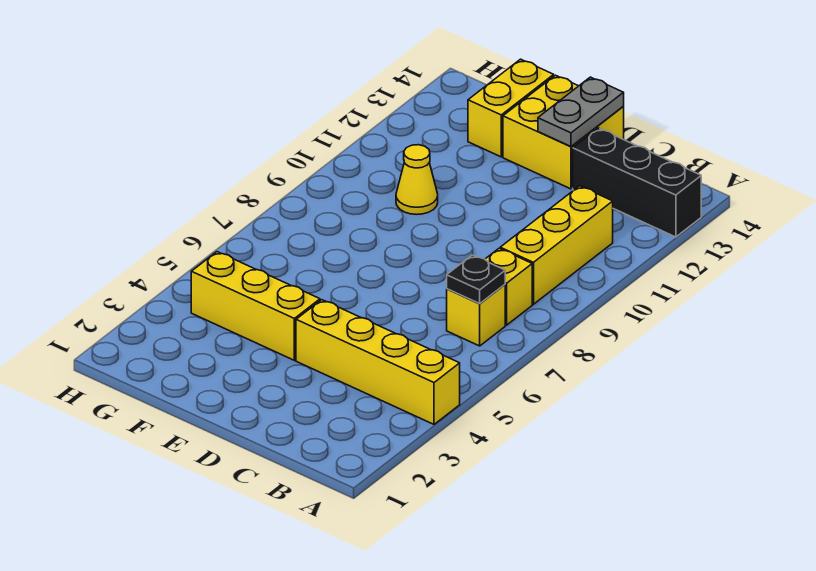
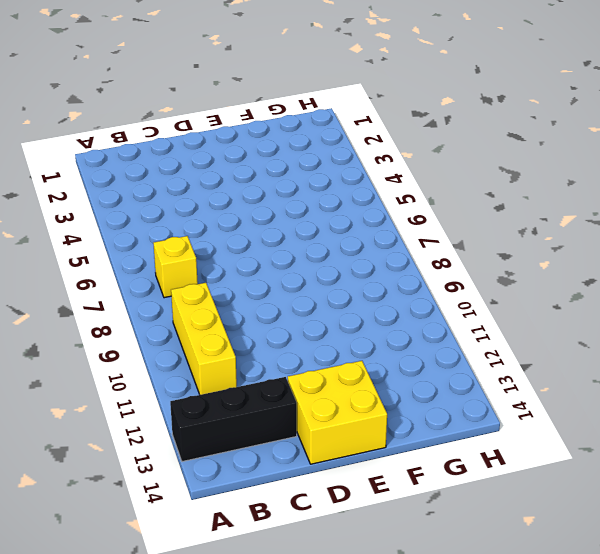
none -> yellow brick A4:D4 level 1
none -> yellow brick B8 level 1

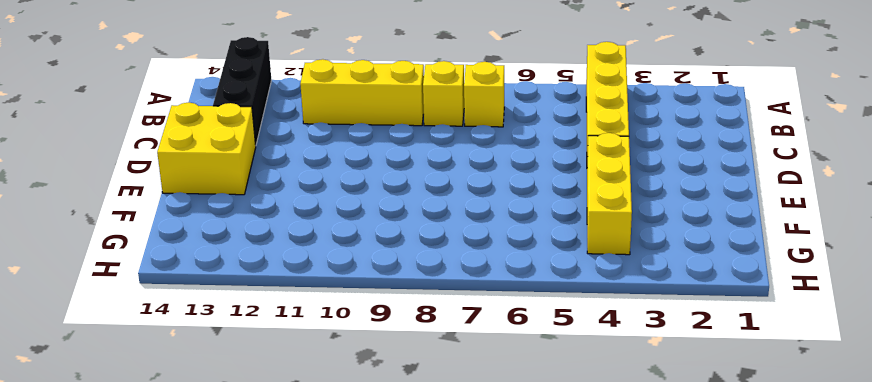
none -> yellow cone F10 level 1
none -> yellow brick F13:F14 level 1

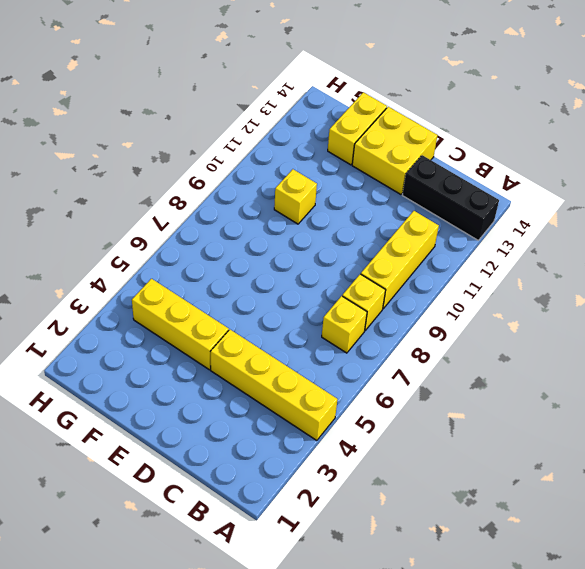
yellow brick F10 level 1 -> yellow cone F10 level 1
none -> black plate B7 level 2
none -> grey plate D13:D14 level 2

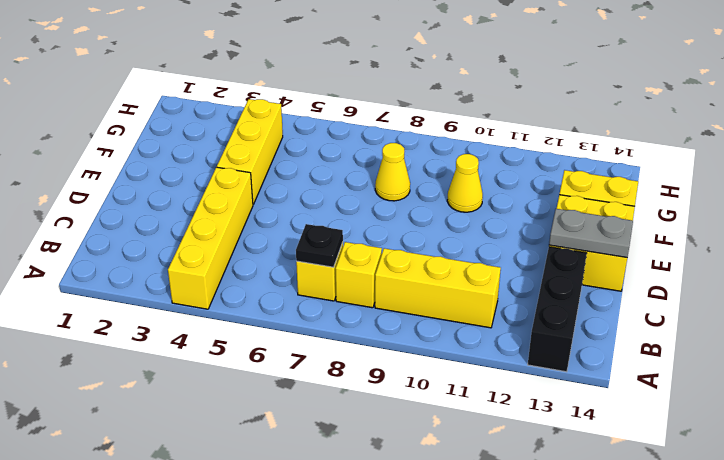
yellow cone F8 level 1 -> none

